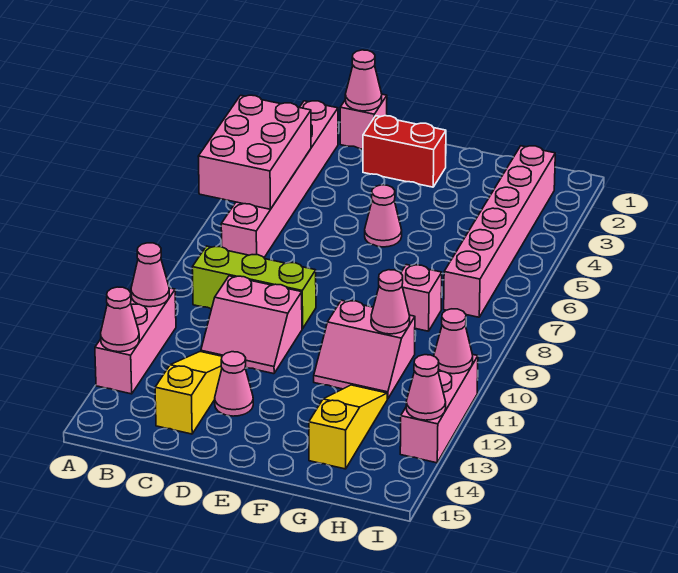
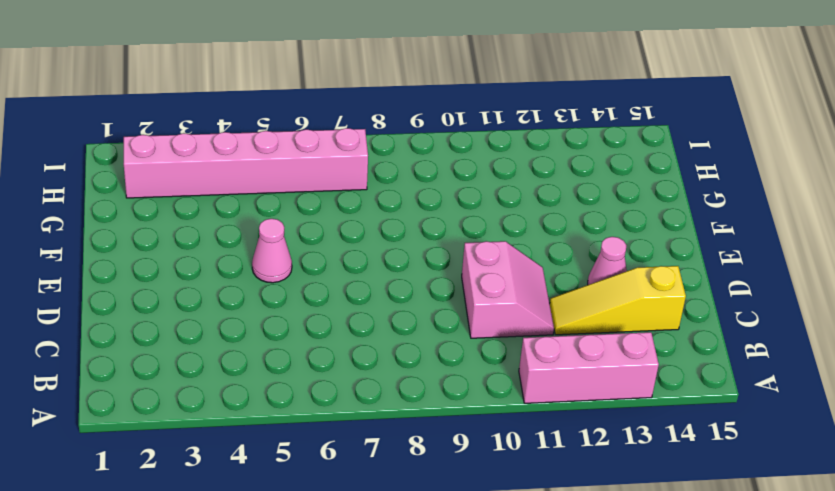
none -> pink brick B2:B7 level 1
none -> lime brick B9:D9 level 1
none -> pink brick C1 level 1

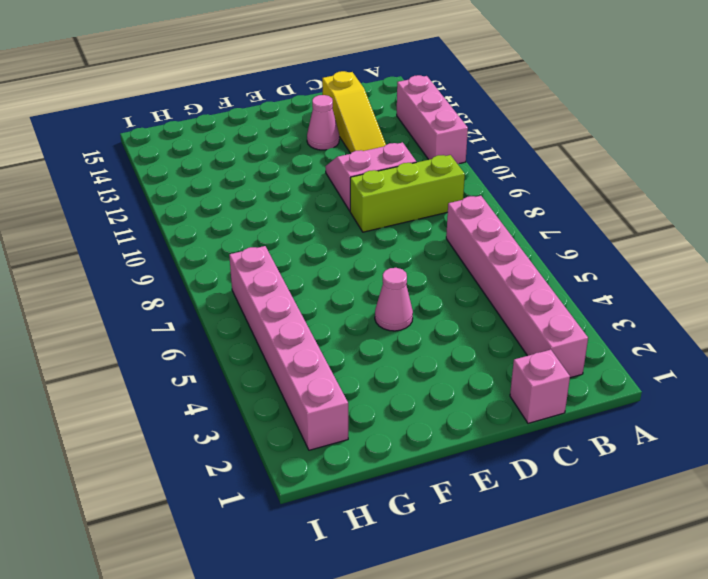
none -> red brick D2:E2 level 1
none -> pink slope F10:G11 level 1 top 10
none -> pink brick G8 level 1

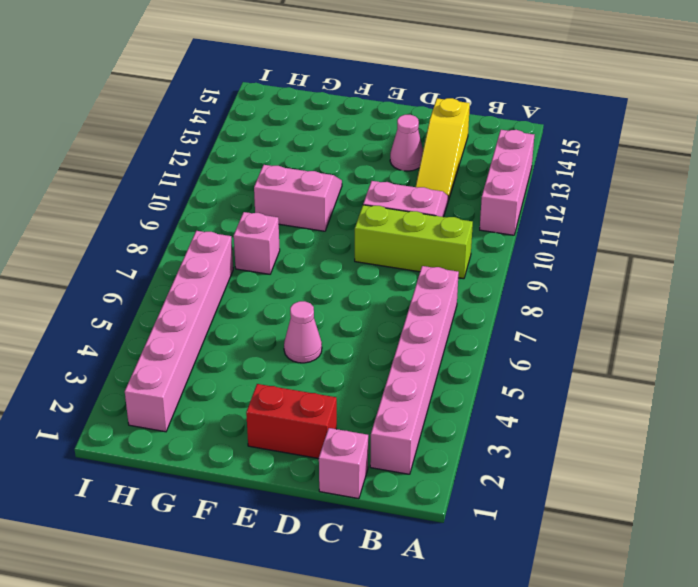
none -> yellow slope G12:G14 level 1 top 14
none -> pink brick I11:I13 level 1
none -> pink brick A4:B6 level 2

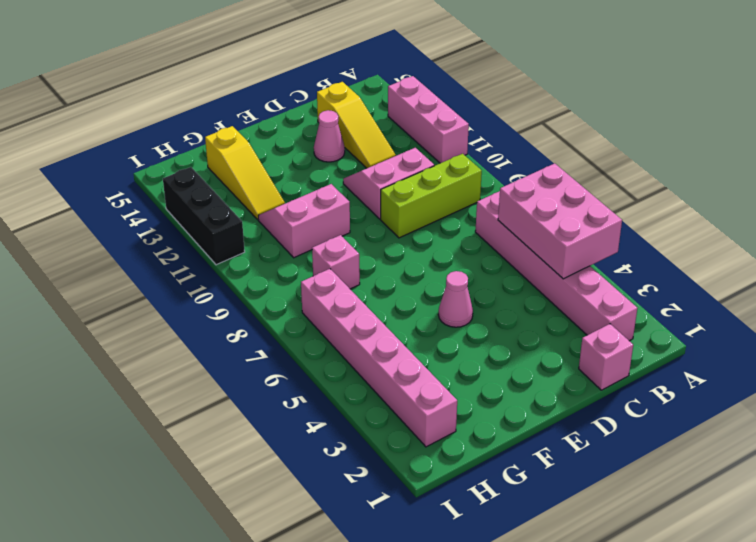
black brick I11:I13 level 1 -> pink brick I11:I13 level 1
none -> red brick D2:E2 level 1
none -> pink cone A11 level 2
none -> pink cone A13 level 2

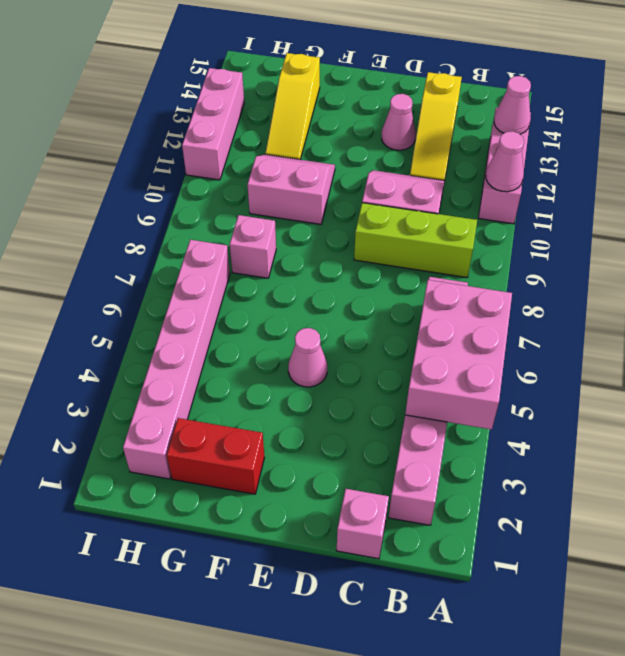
red brick F2:G2 level 1 -> red brick D2:E2 level 1
none -> pink cone C1 level 2
none -> pink cone G10 level 2
none -> pink cone I11 level 2

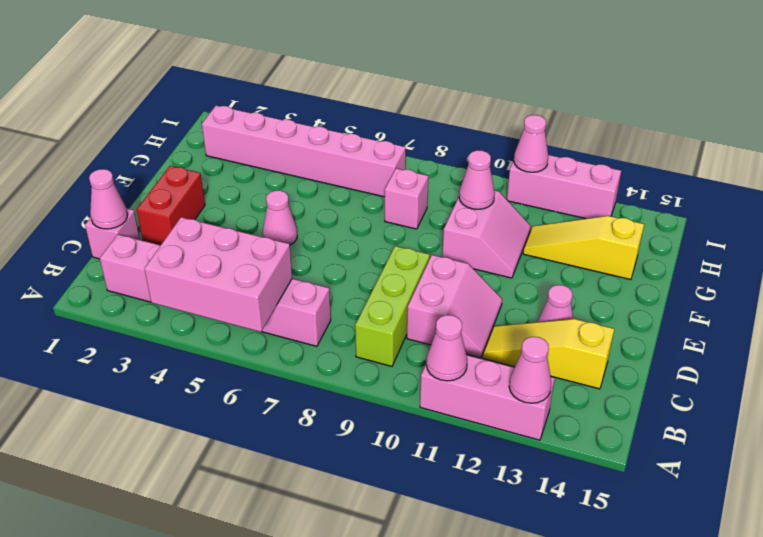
none -> pink cone I13 level 2

